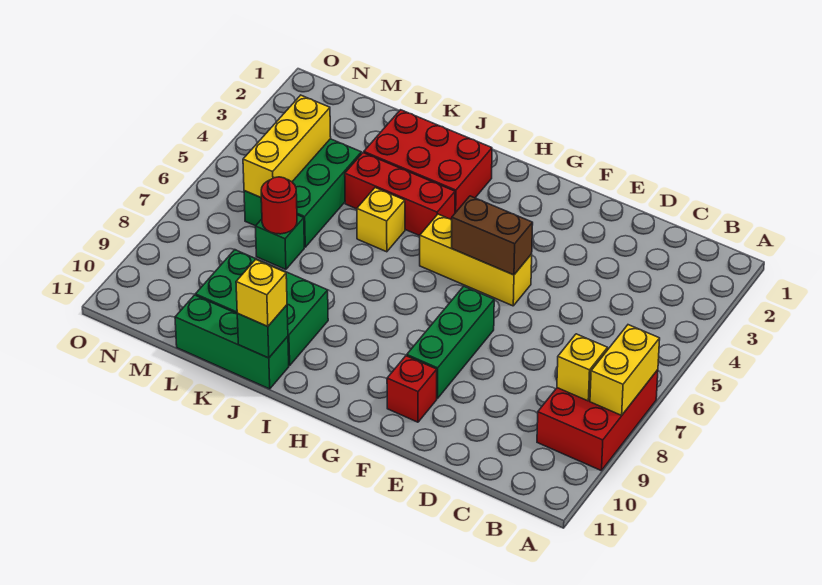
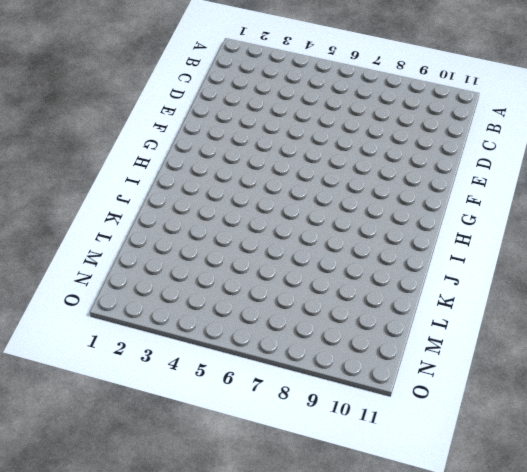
none -> red brick A7:B9 level 1
none -> yellow brick F5:H5 level 1
none -> green brick F7:F9 level 1

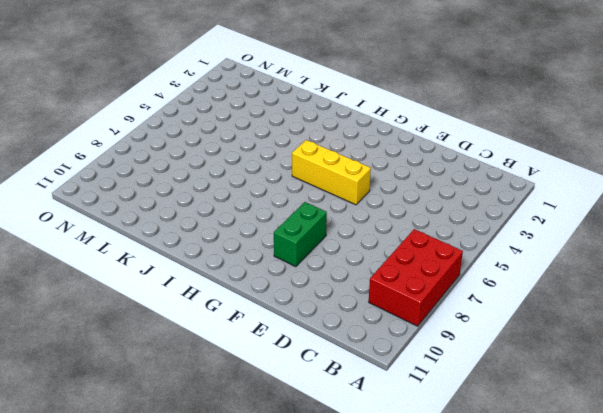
green brick F8:F9 level 1 -> green brick F7:F9 level 1
none -> red brick F10 level 1
none -> red brick I2:K3 level 1
none -> red brick I4:K4 level 1

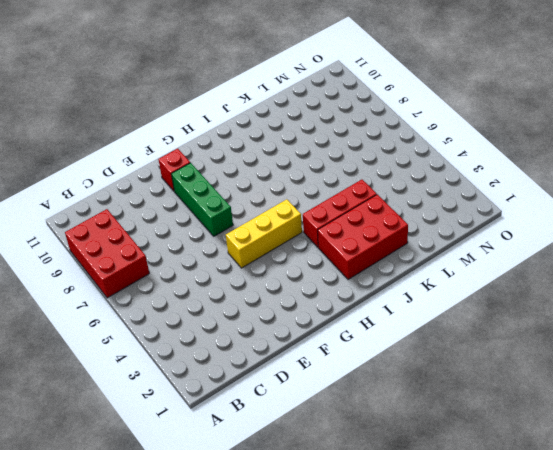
none -> yellow brick J5 level 1
none -> green brick J9:L10 level 1
none -> green brick J11:L11 level 1

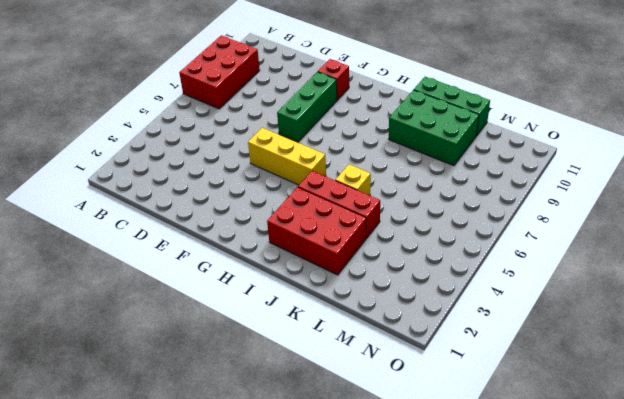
none -> green brick L4:M6 level 1
none -> green brick L7 level 1
none -> yellow brick A7:A8 level 2

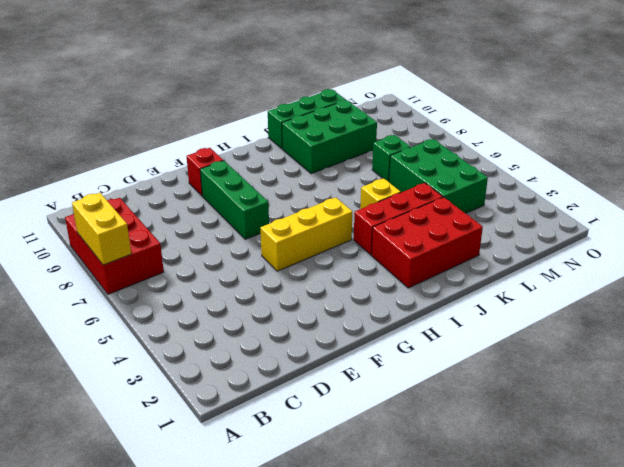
none -> yellow brick B8 level 2
none -> brown brick F5:G5 level 2
none -> green brick J11 level 2

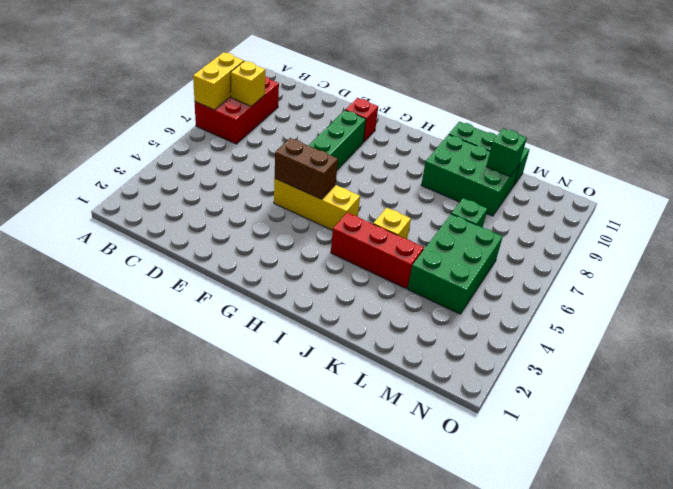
green brick L10 level 2 -> green brick J11 level 2
none -> red brick I2:K3 level 1
none -> red round brick L7 level 2
none -> yellow brick M4:M6 level 2

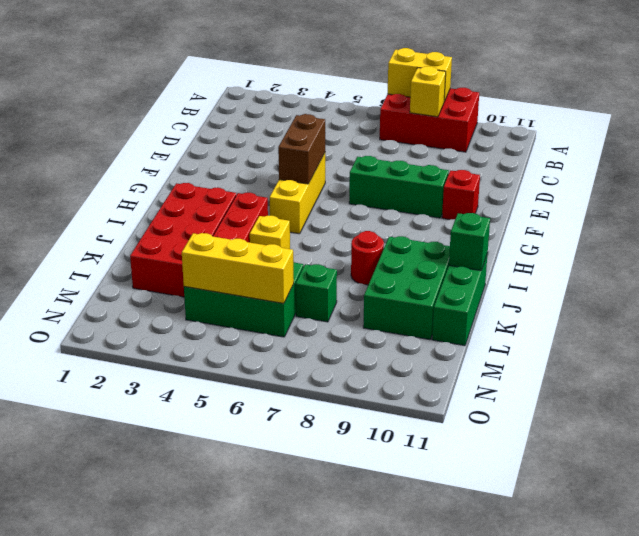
red brick I2:L3 level 1 -> red brick I2:K3 level 1
red round brick J8 level 1 -> red round brick L7 level 2
none -> yellow brick J11 level 3

